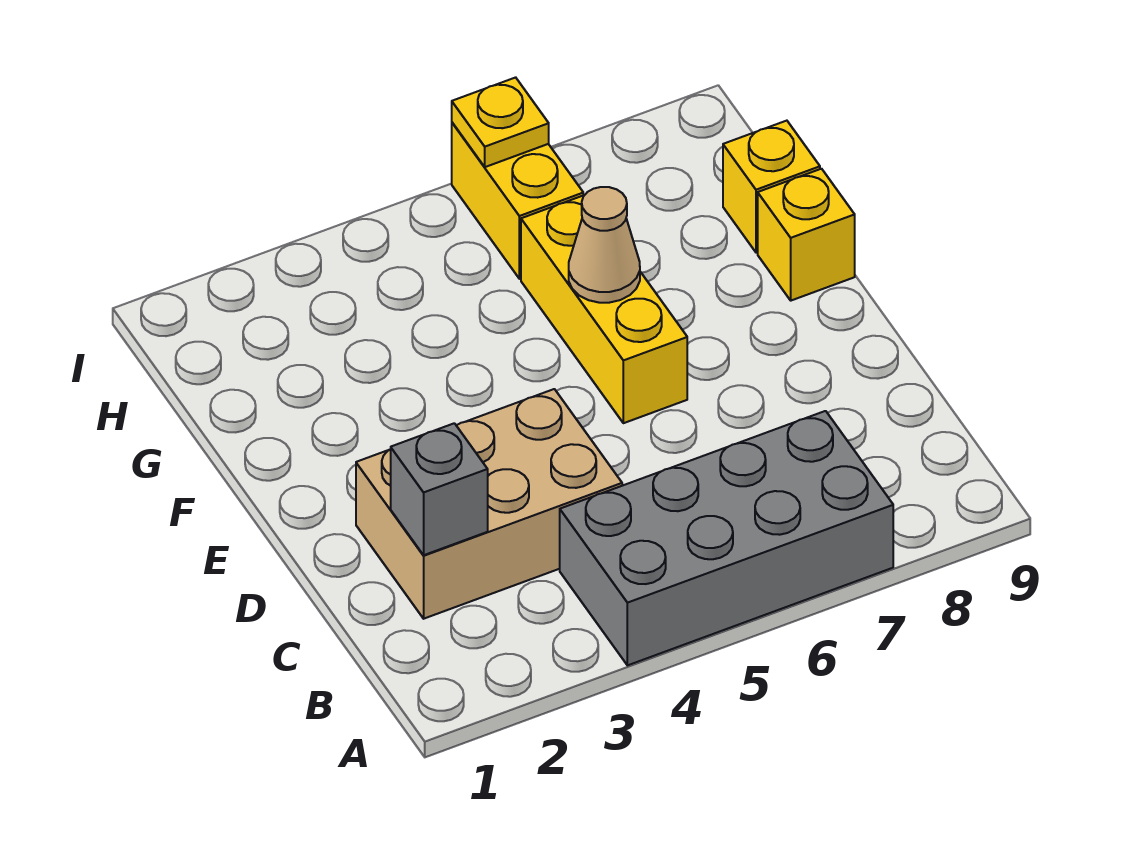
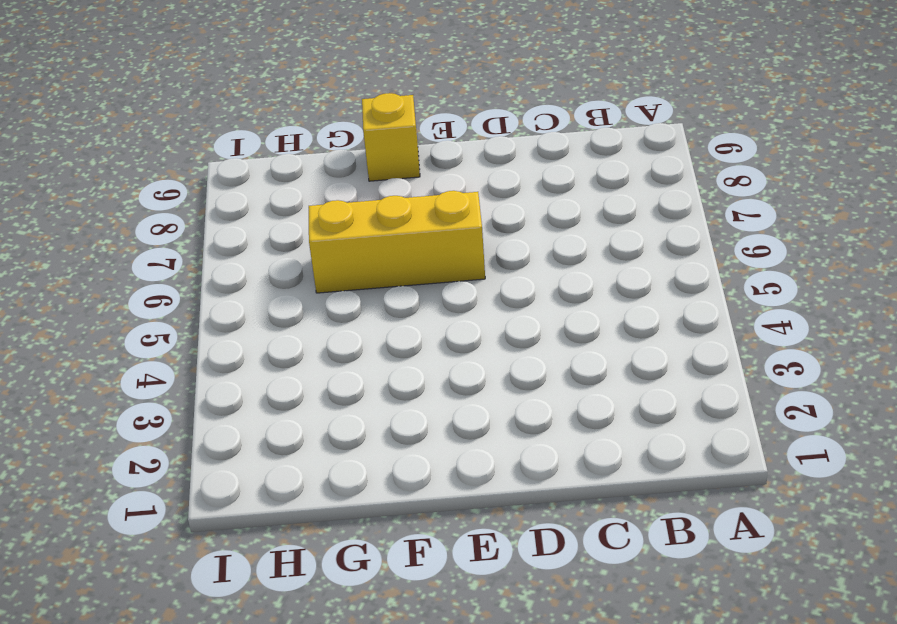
none -> grey brick A4:B7 level 1
none -> tan brick C2:D4 level 1

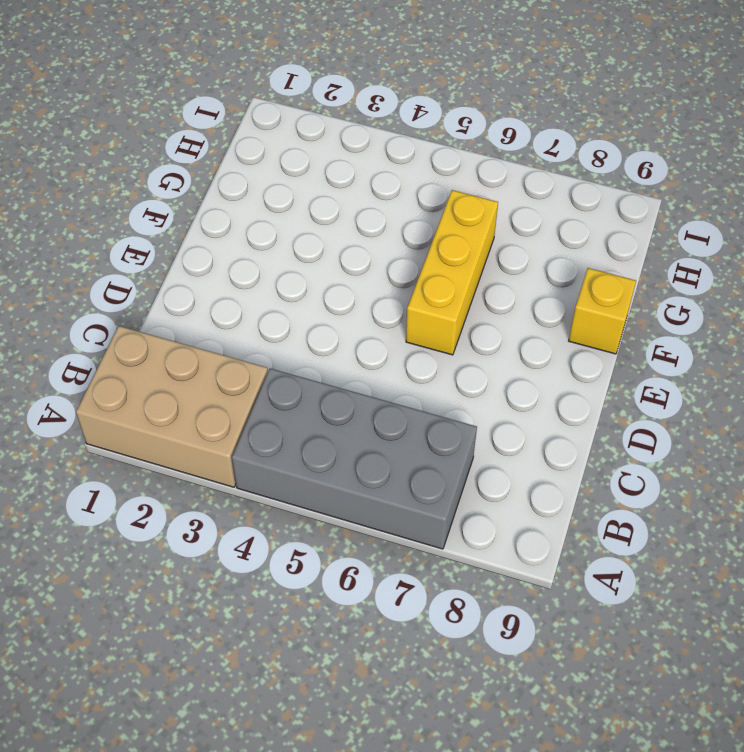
tan brick A1:B3 level 1 -> tan brick C2:D4 level 1
none -> yellow brick G9 level 1
none -> yellow brick H6:I6 level 1

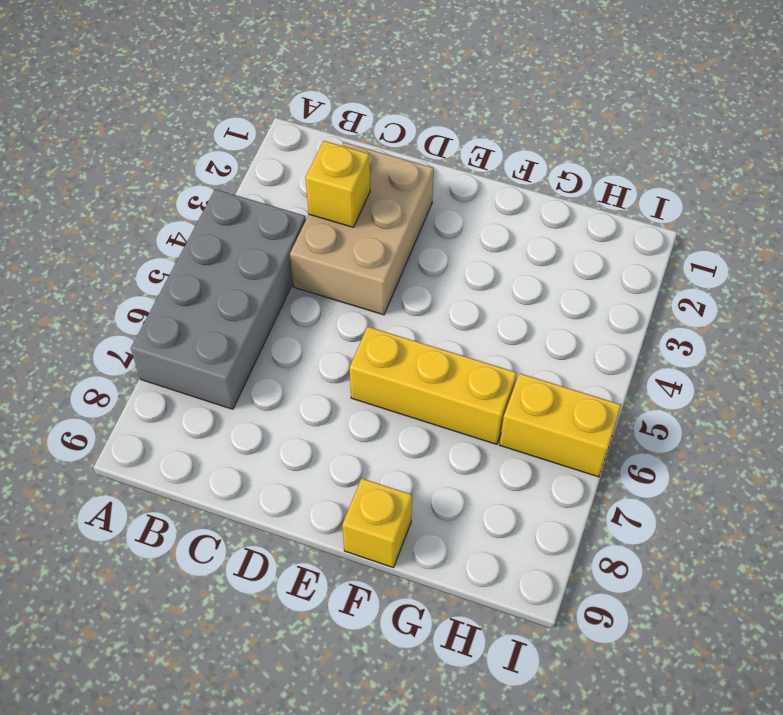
yellow brick C3 level 2 -> yellow brick G9 level 1
none -> grey brick C2 level 2
none -> tan cone F6 level 2

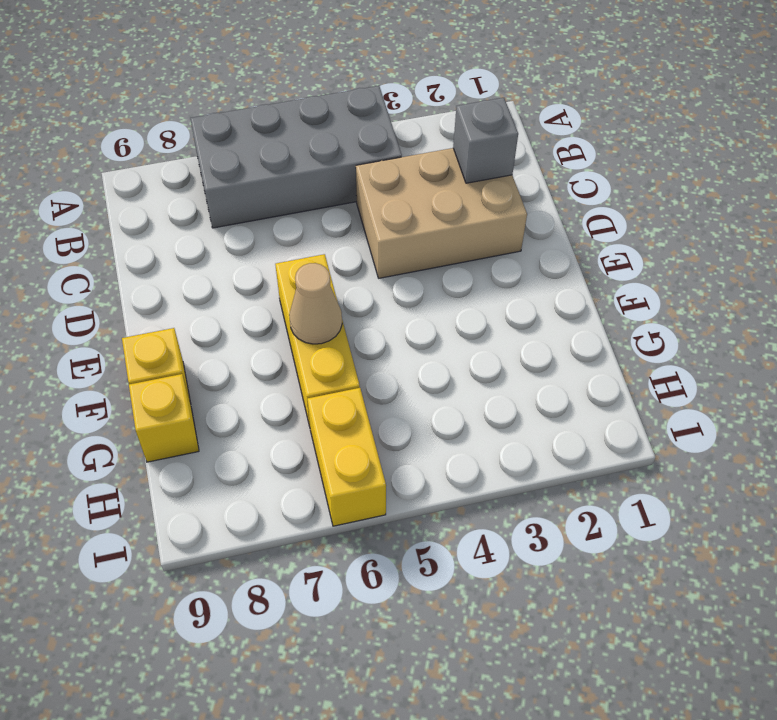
none -> yellow plate I6 level 2

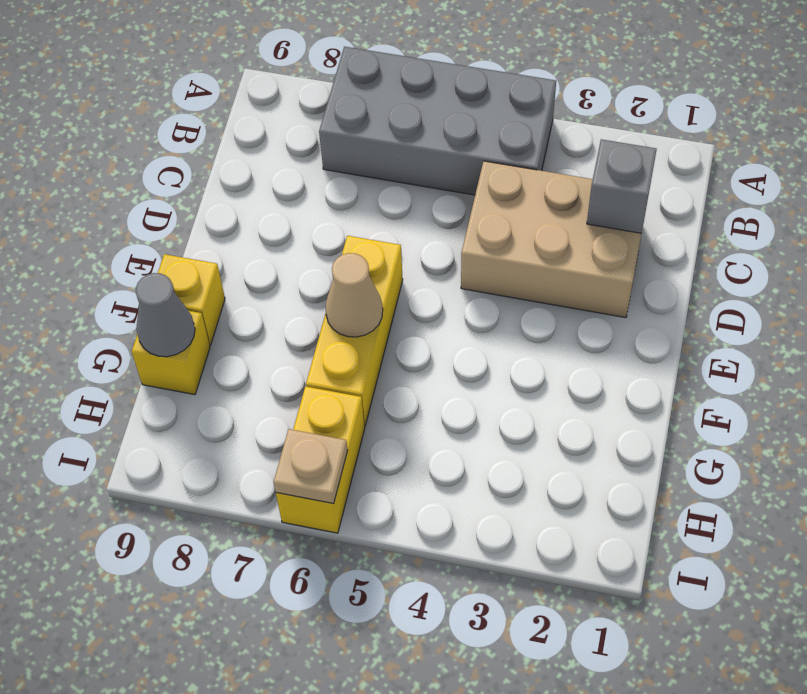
grey cone G9 level 2 -> none
tan plate I6 level 2 -> yellow plate I6 level 2

